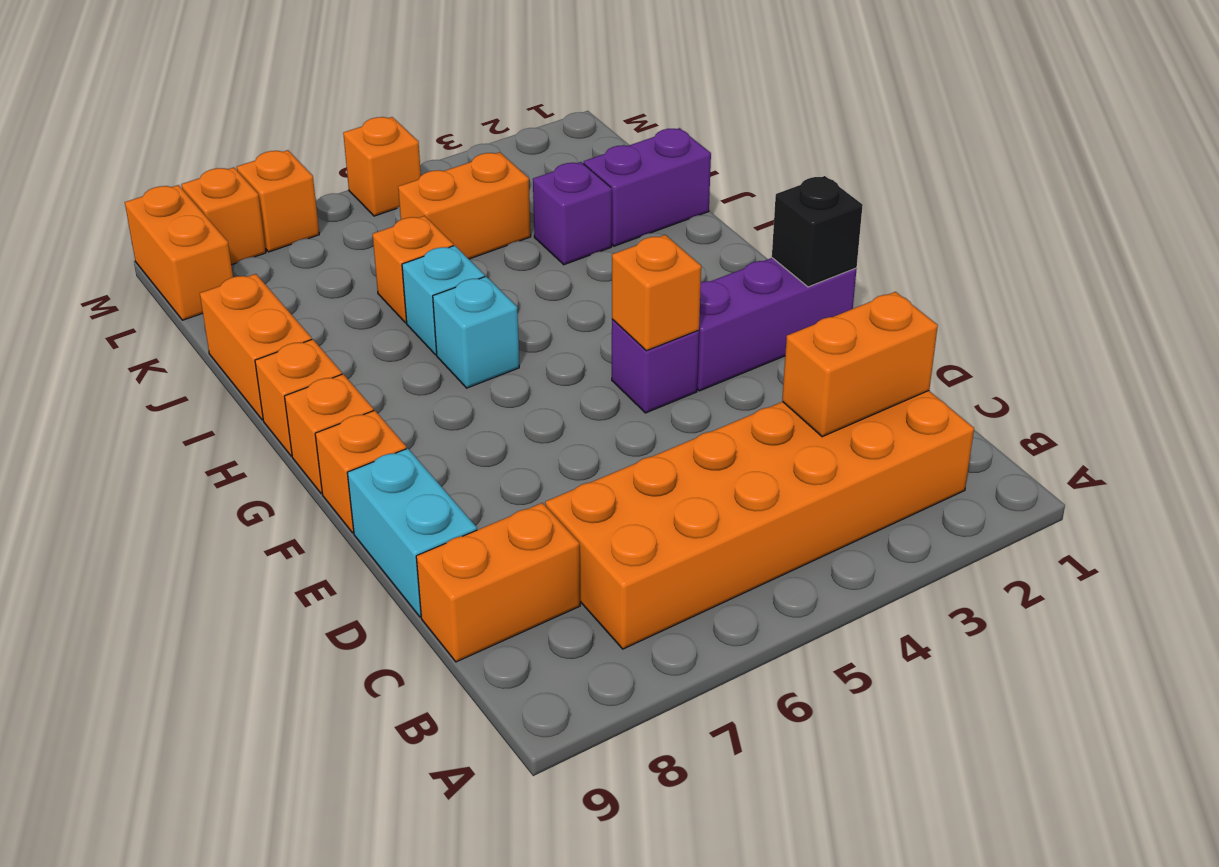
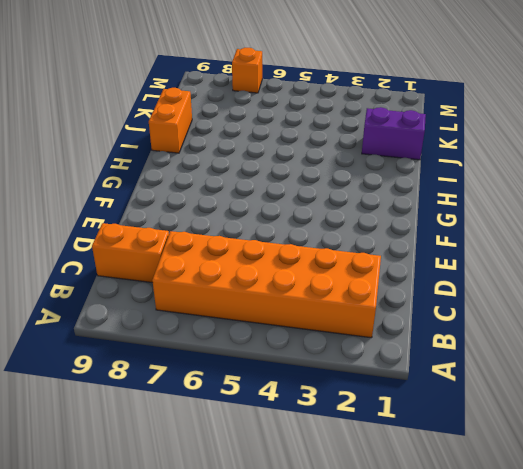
none -> cyan brick D9:E9 level 1
none -> purple brick F1:F3 level 1
none -> purple brick F4 level 1

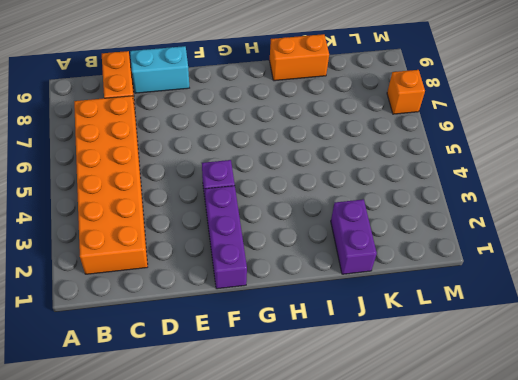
none -> orange brick F9 level 1
none -> orange brick G9 level 1
none -> cyan brick H6 level 1

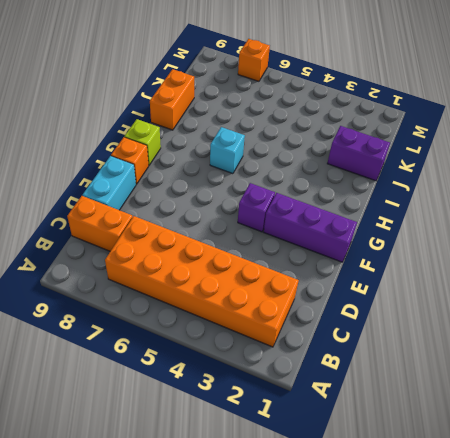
lime brick G9 level 1 -> orange brick G9 level 1
none -> orange brick H9 level 1
none -> cyan brick I6 level 1
none -> purple brick J3 level 1

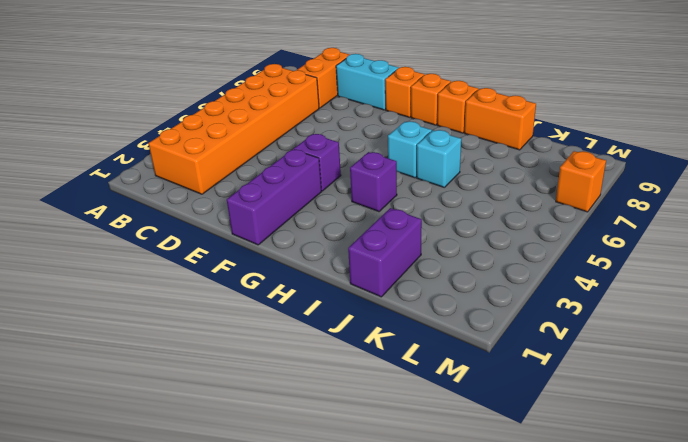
purple brick H4 level 1 -> purple brick J3 level 1
none -> orange brick J6 level 1
none -> orange brick K4:K5 level 1
none -> orange brick L9:M9 level 1

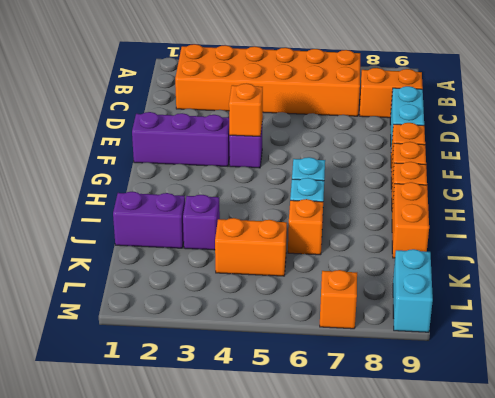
cyan brick L9:M9 level 1 -> orange brick L9:M9 level 1
none -> orange brick M5 level 1
none -> orange brick M8 level 1
none -> orange brick C2:C3 level 2

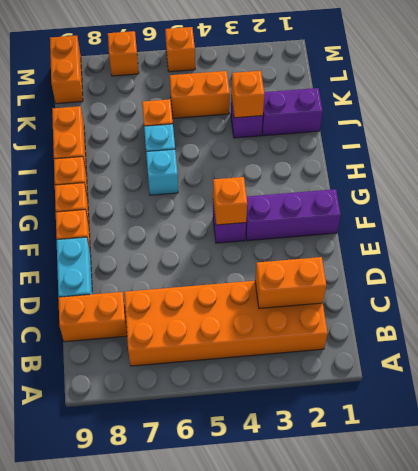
orange brick J3 level 2 -> orange brick M8 level 1
none -> black brick F1 level 2

